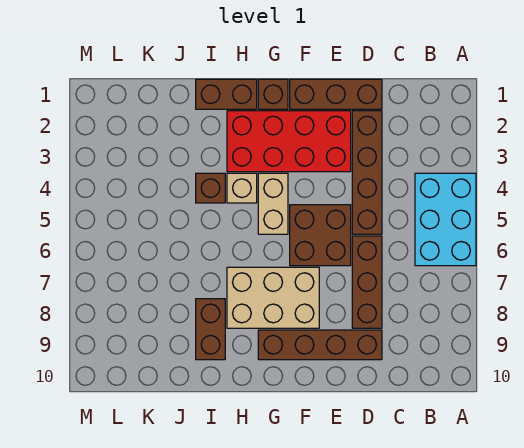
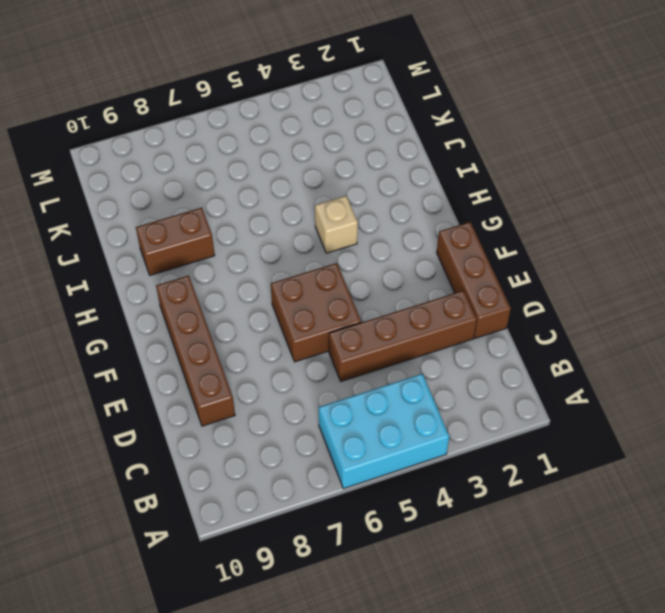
none -> brown brick D6:D8 level 1
none -> red brick E2:H3 level 1
none -> tan brick F7:H8 level 1

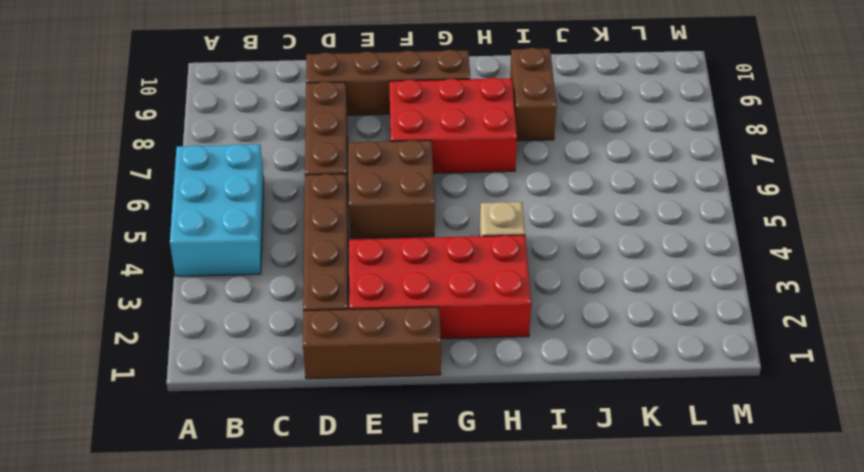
red brick F7:H8 level 1 -> tan brick F7:H8 level 1
none -> brown brick G1 level 1
none -> tan brick G4:G5 level 1
none -> brown brick H1:I1 level 1

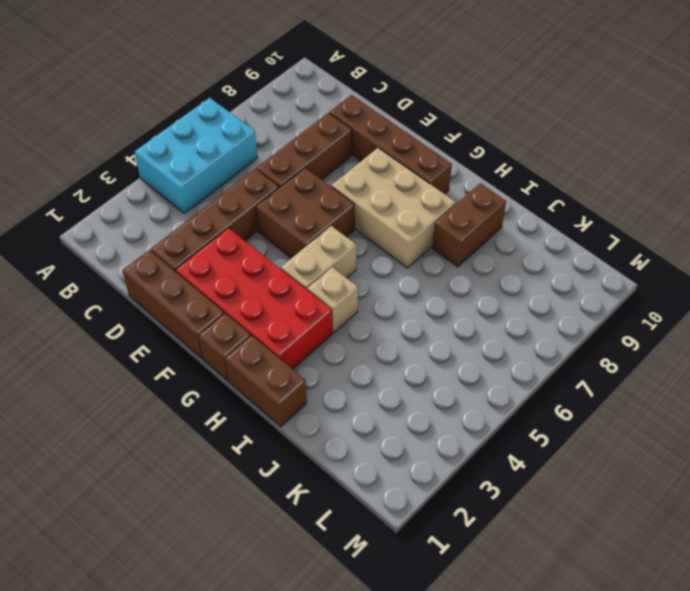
none -> brown brick I4 level 1

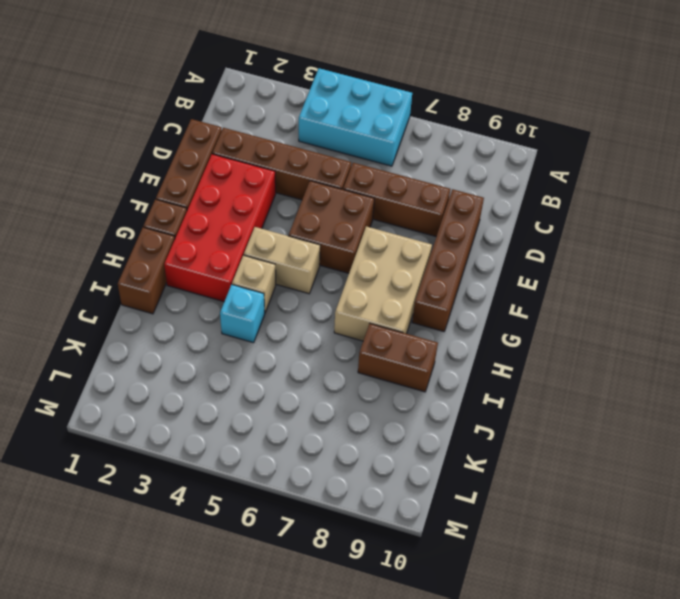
cyan brick I4 level 1 -> brown brick I4 level 1

